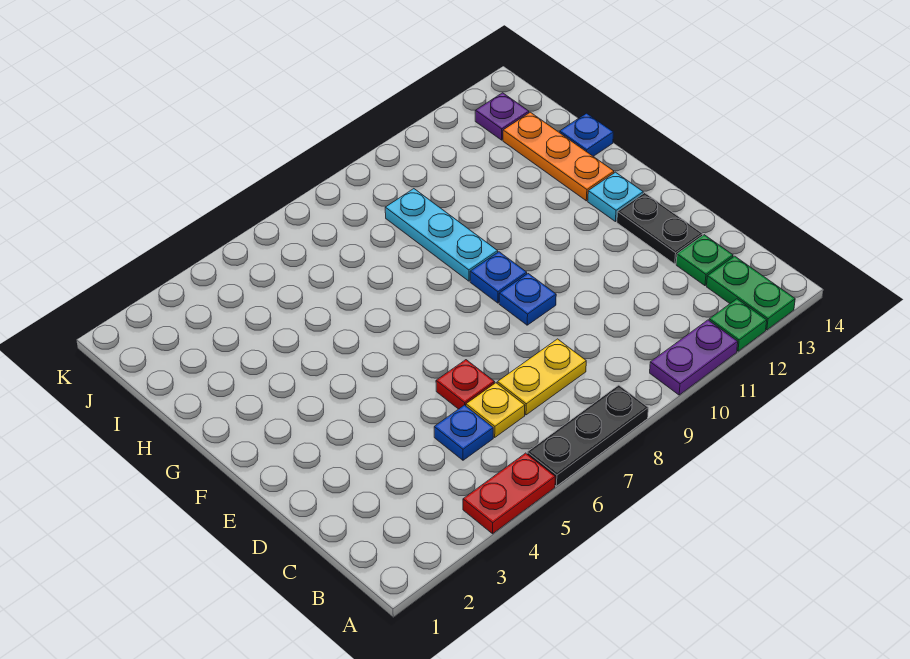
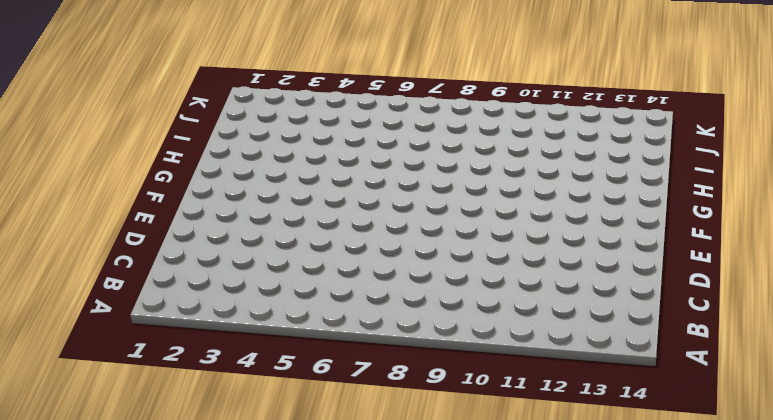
none -> red plate A4:A5 level 1
none -> black plate A6:A8 level 1
none -> purple plate A10:A11 level 1

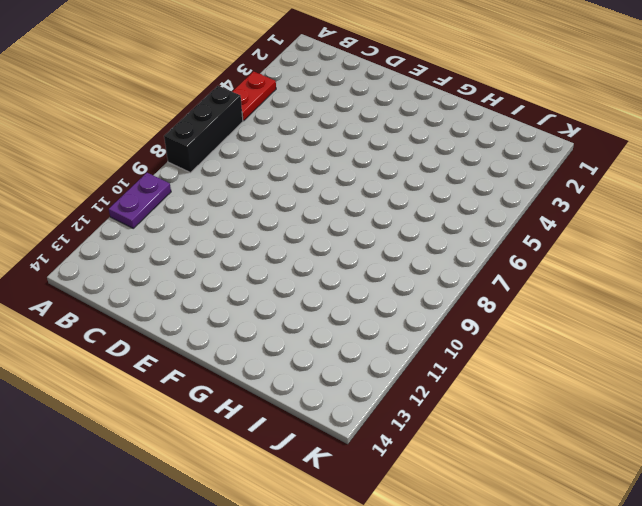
black brick A6:A8 level 1 -> black plate A6:A8 level 1
none -> green plate A12 level 1
none -> green plate A13:B13 level 1
none -> blue plate C5 level 1

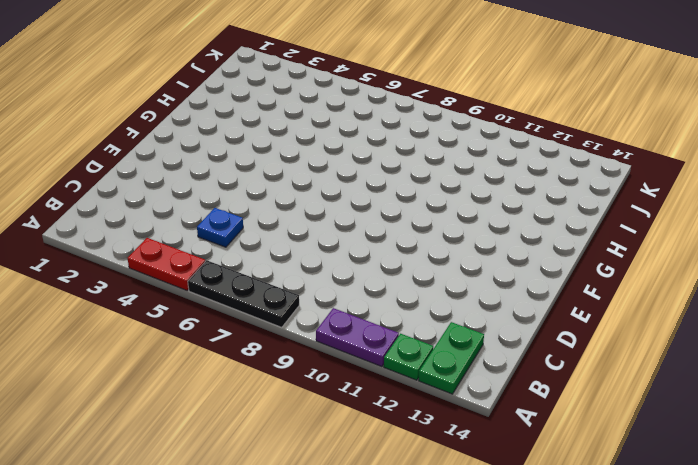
none -> yellow plate C6 level 1
none -> yellow plate C7:C8 level 1
none -> green plate C13 level 1

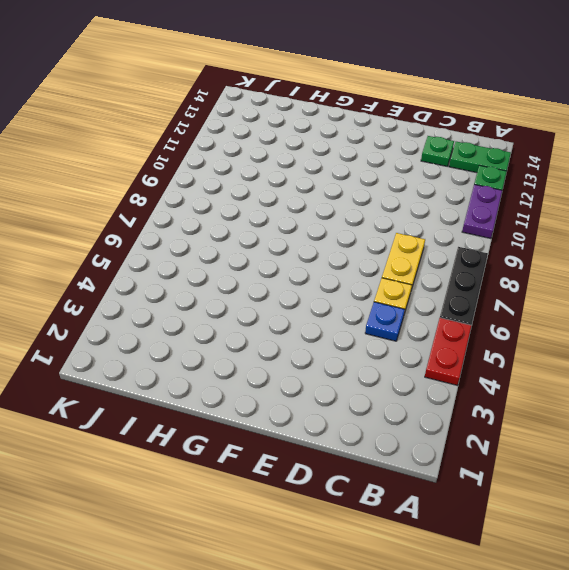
none -> red plate D6 level 1
none -> black plate D13:E13 level 1
none -> blue plate E9 level 1

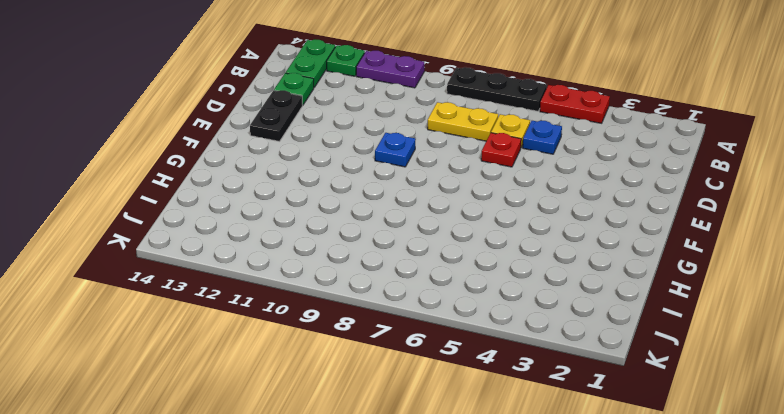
none -> blue plate F9 level 1
none -> cyan plate F13 level 1
none -> cyan plate G9:I9 level 1

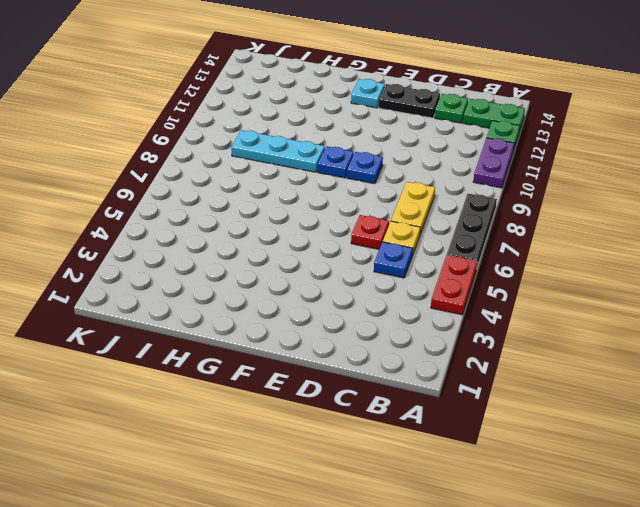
none -> orange plate G13:I13 level 1
none -> blue plate H14 level 1
none -> purple plate J13 level 1

